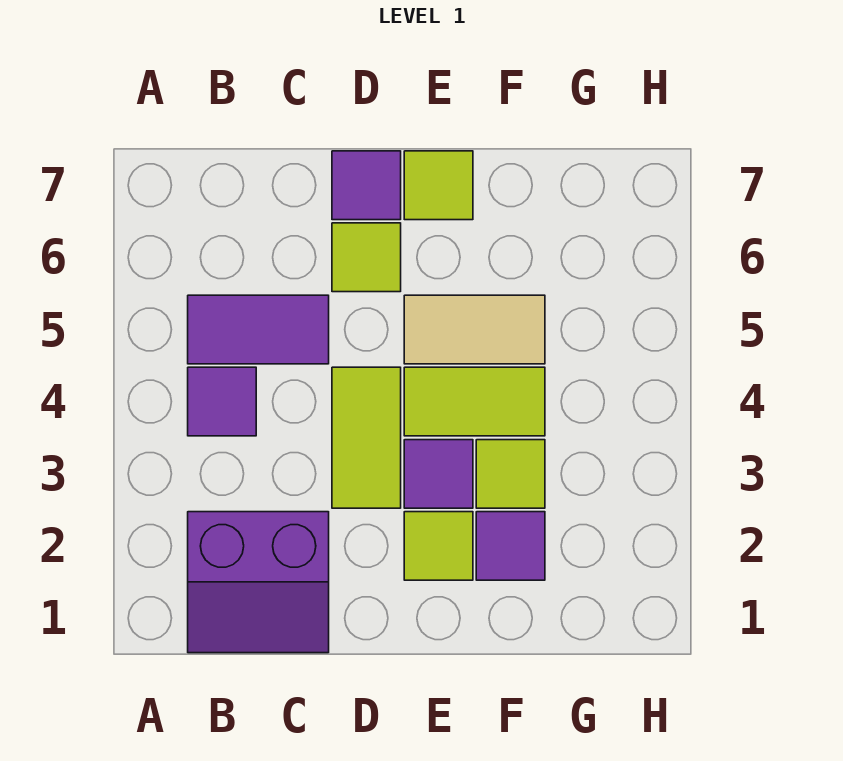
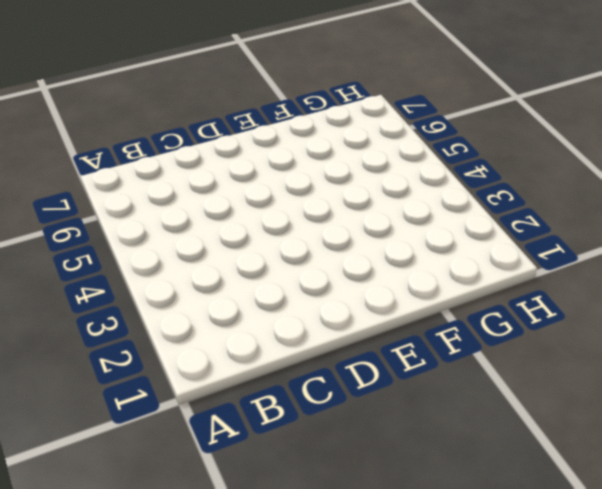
none -> purple slope B1:C2 level 1 top 2
none -> purple tile B4 level 1
none -> purple tile B5:C5 level 1

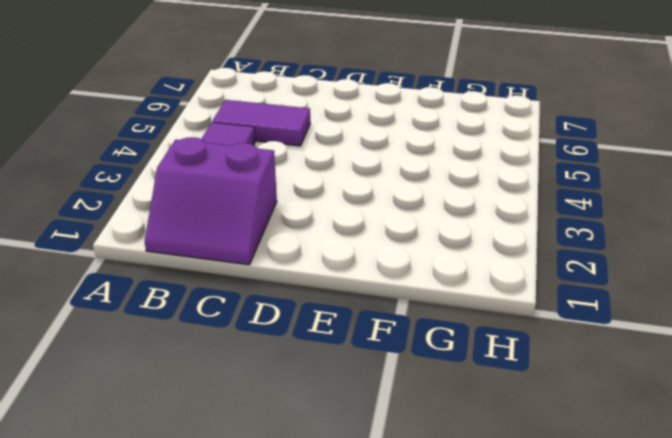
none -> lime tile D3:D4 level 1
none -> lime tile D6 level 1
none -> purple tile D7 level 1

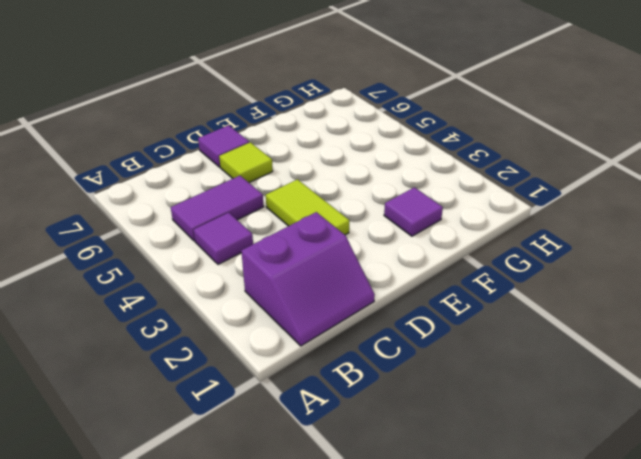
none -> lime tile E2 level 1
none -> purple tile E3 level 1
none -> lime tile E4:F4 level 1

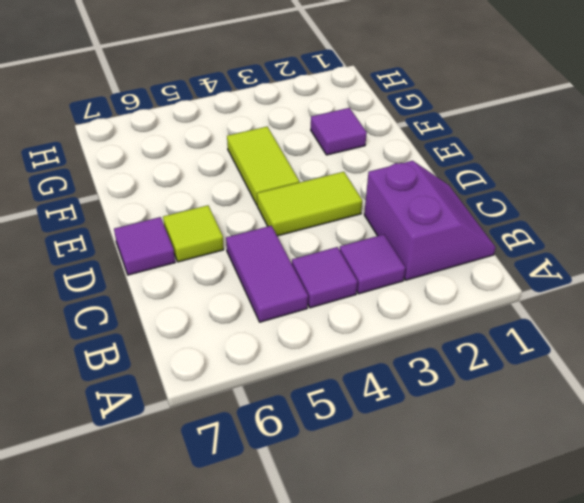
purple tile B3 level 1 -> purple tile E3 level 1
none -> lime tile E2 level 1
none -> tan tile E5:F5 level 1
none -> lime tile E7 level 1

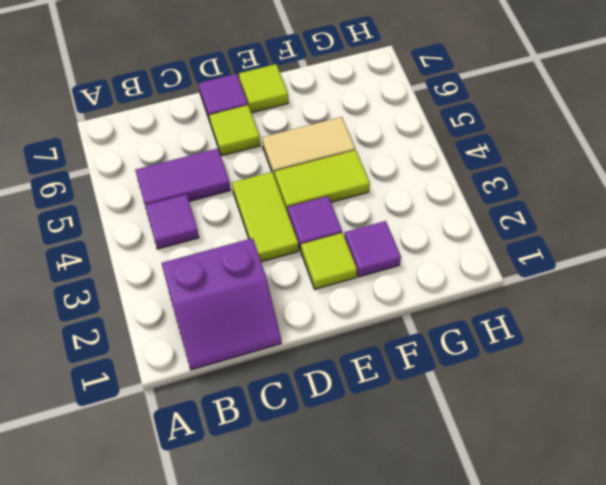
none -> lime tile F3 level 1

